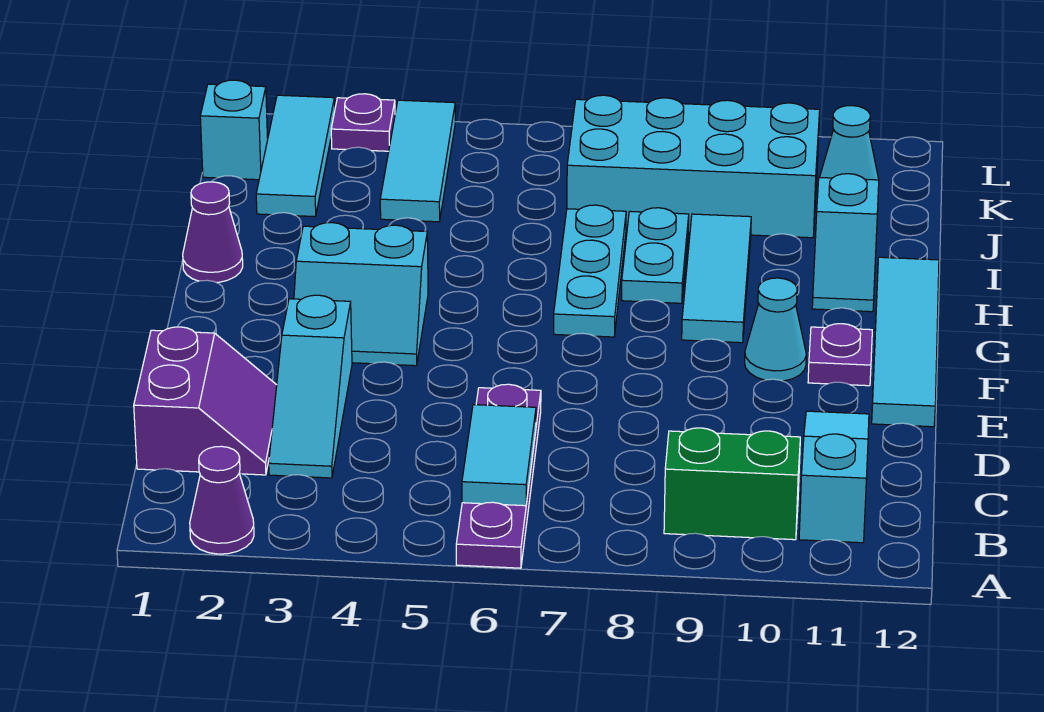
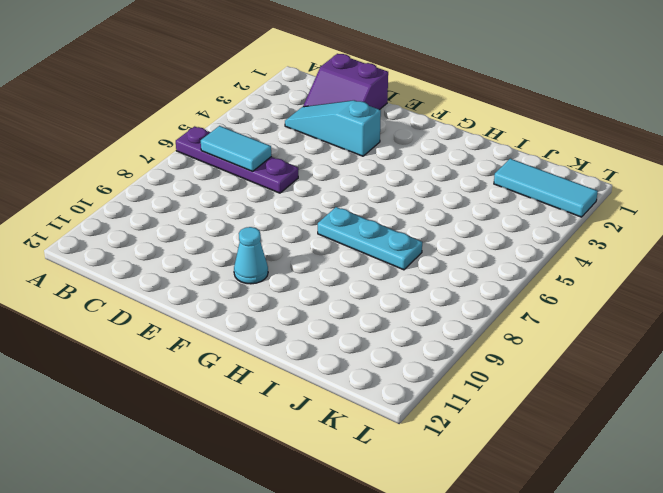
none -> purple cone A2 level 1
none -> green brick B9:B10 level 1
none -> cyan slope B11:D11 level 1 top B

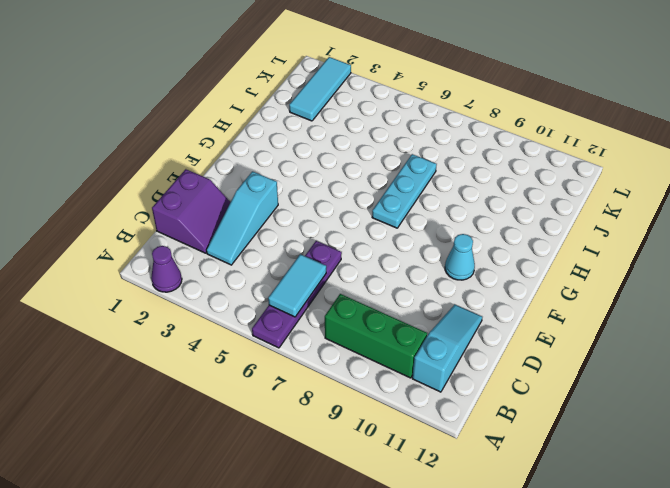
green brick B8:B10 level 1 -> green brick B9:B10 level 1
none -> cyan tile E12:H12 level 1
none -> cyan slope F3:G4 level 1 top G
none -> purple plate F11 level 1

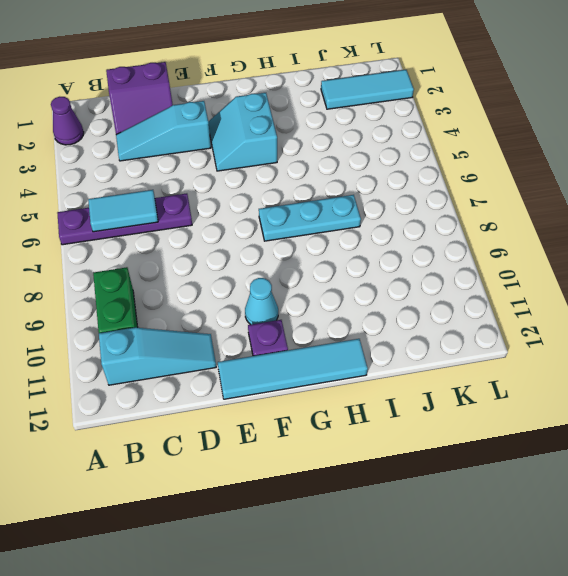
none -> cyan tile G9:I9 level 1
none -> purple cone H1 level 1
none -> cyan plate H8:I8 level 1

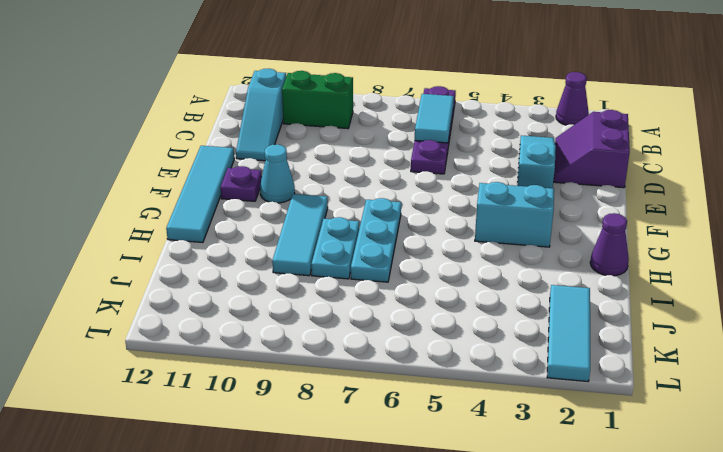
none -> cyan slope H11:I11 level 1 top I
none -> cyan tile J4:L4 level 1
none -> cyan brick J7:K10 level 1

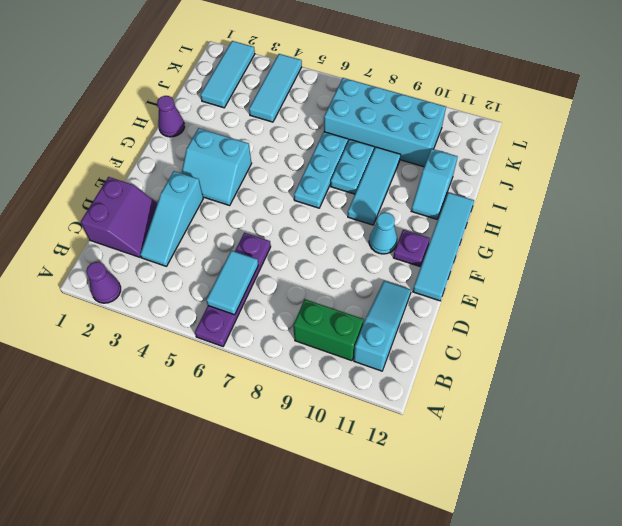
none -> cyan brick K1 level 1
none -> cyan cone K11 level 1
none -> purple plate L3 level 1

